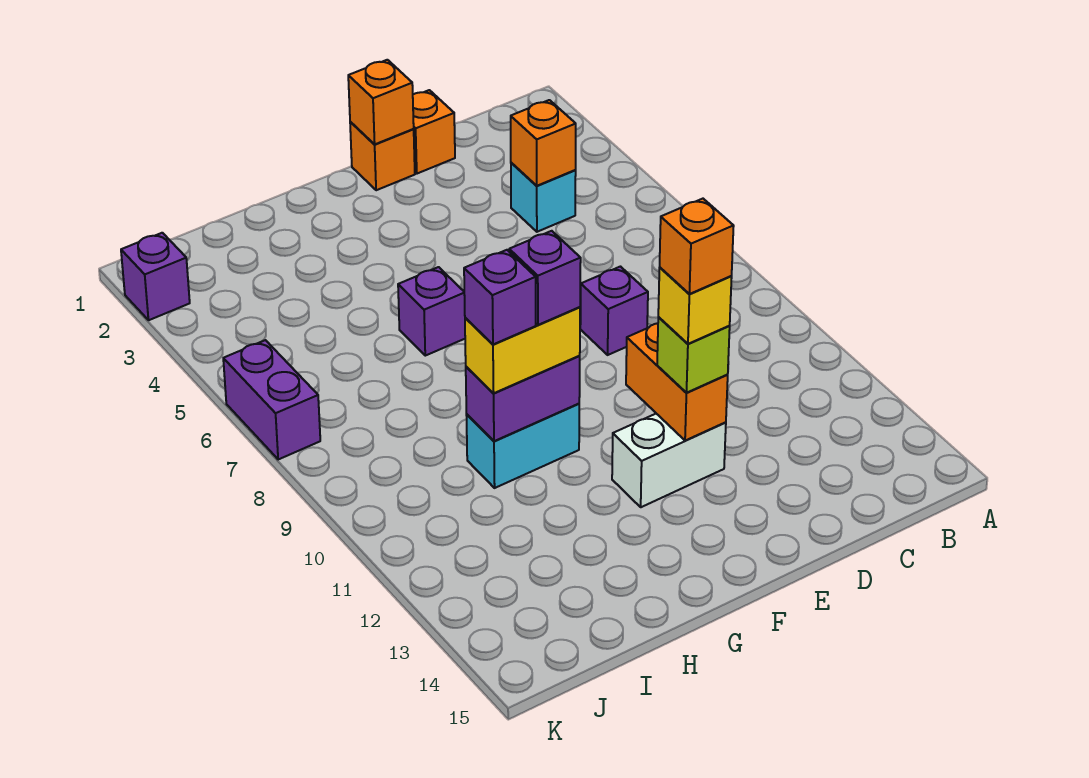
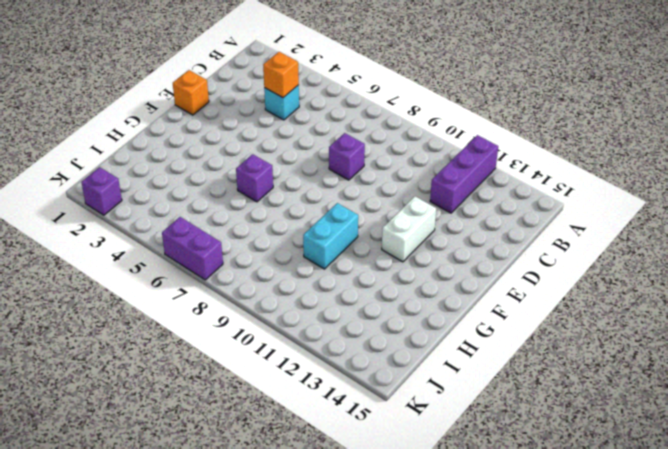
purple brick A12:C12 level 1 -> none
none -> orange brick D1 level 1
none -> orange brick E1 level 2
none -> orange brick E11:E12 level 2

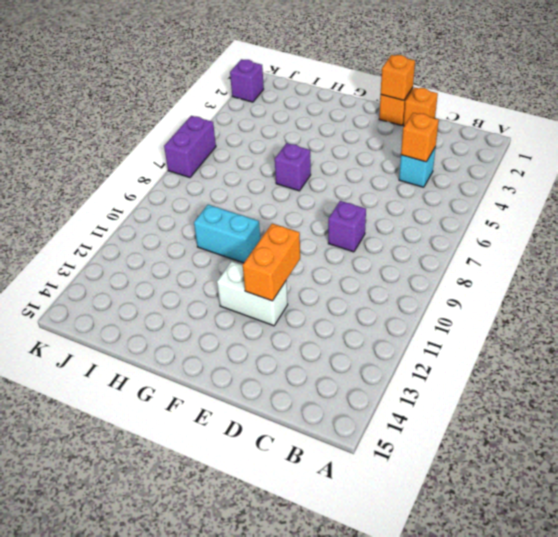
none -> purple brick G10:H10 level 2
none -> lime brick E12 level 3
none -> yellow brick G10:H10 level 3

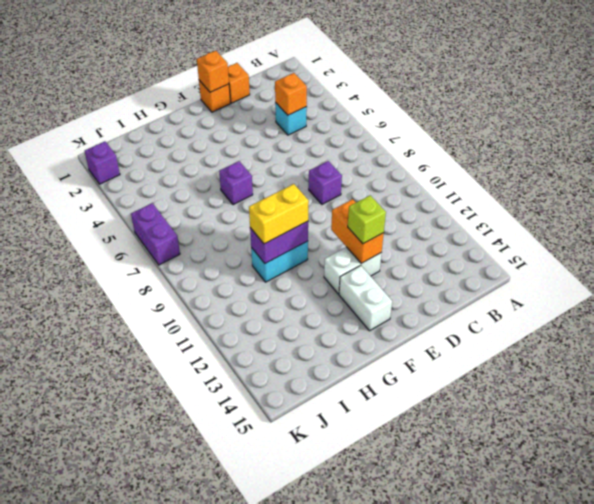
white brick F13:F14 level 1 -> none
none -> yellow brick E12 level 4
none -> purple brick G10 level 4
none -> purple brick H10 level 4

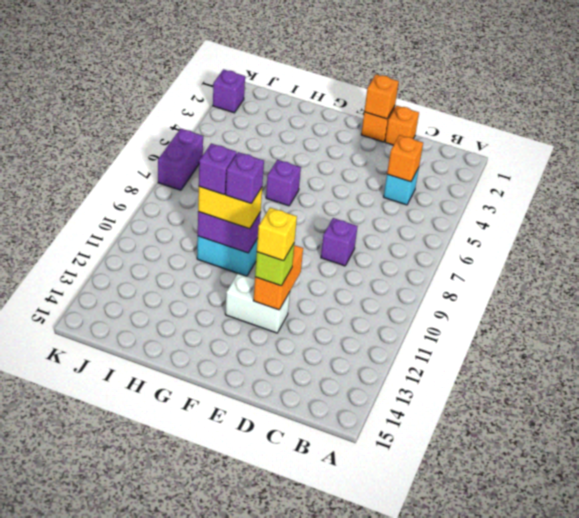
none -> orange brick E12 level 5

